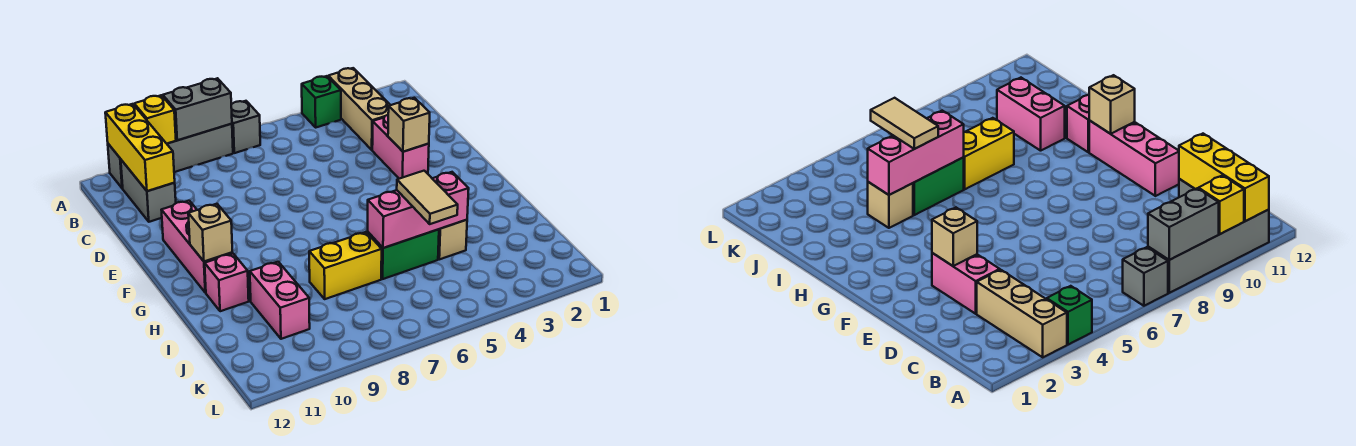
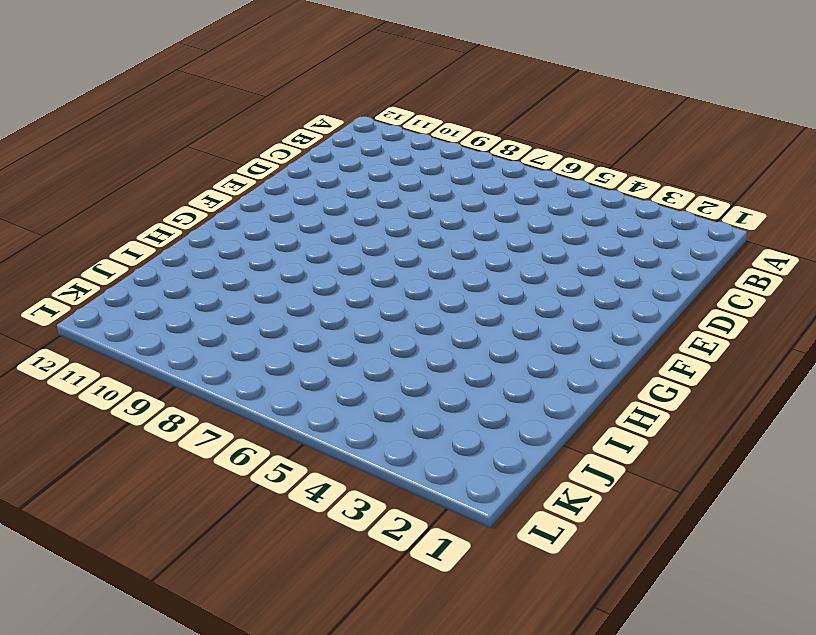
none -> tan brick A3:C3 level 1
none -> green brick A4 level 1
none -> grey brick A7 level 1

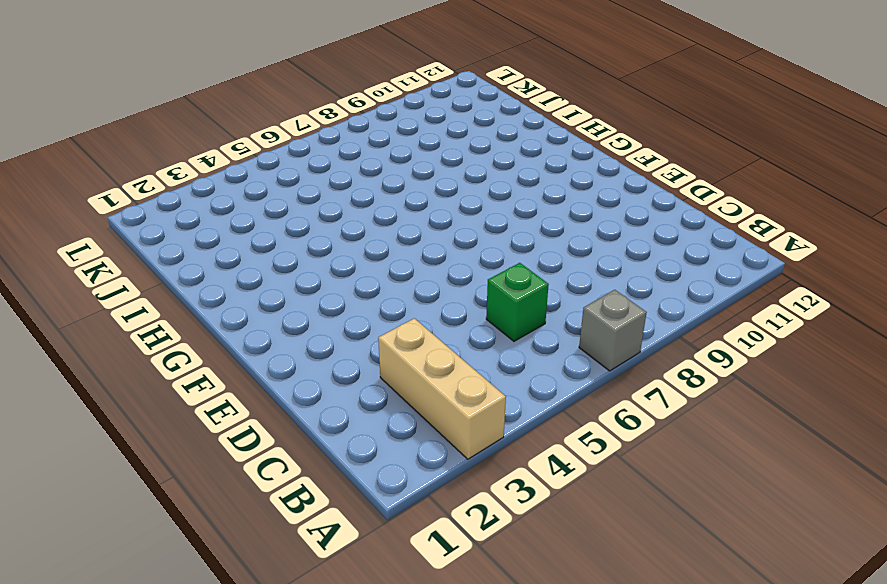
green brick C6 level 1 -> green brick A4 level 1
none -> grey brick A8:A11 level 1
none -> grey brick B11:C11 level 1
none -> pink brick D3:E3 level 1

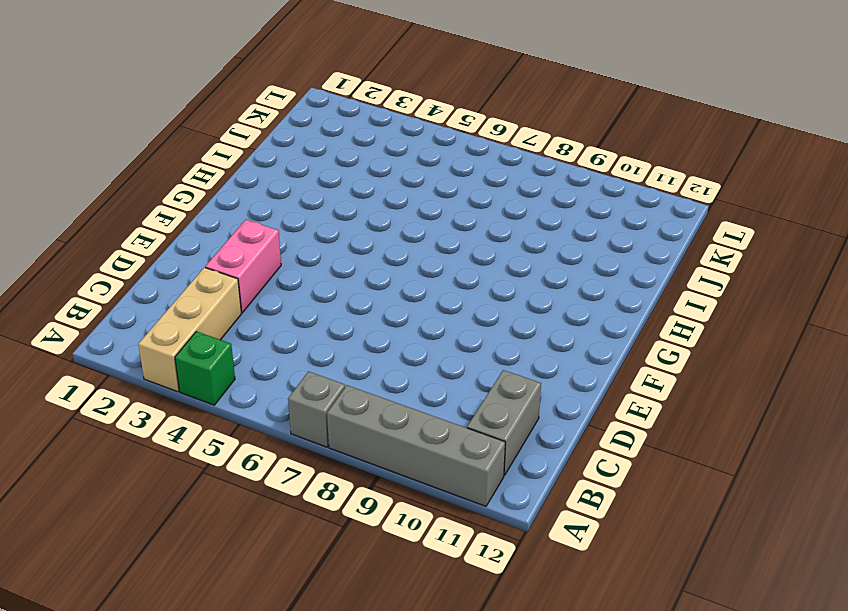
none -> pink brick E11:G11 level 1
none -> pink brick H11 level 1
none -> tan brick I4 level 1

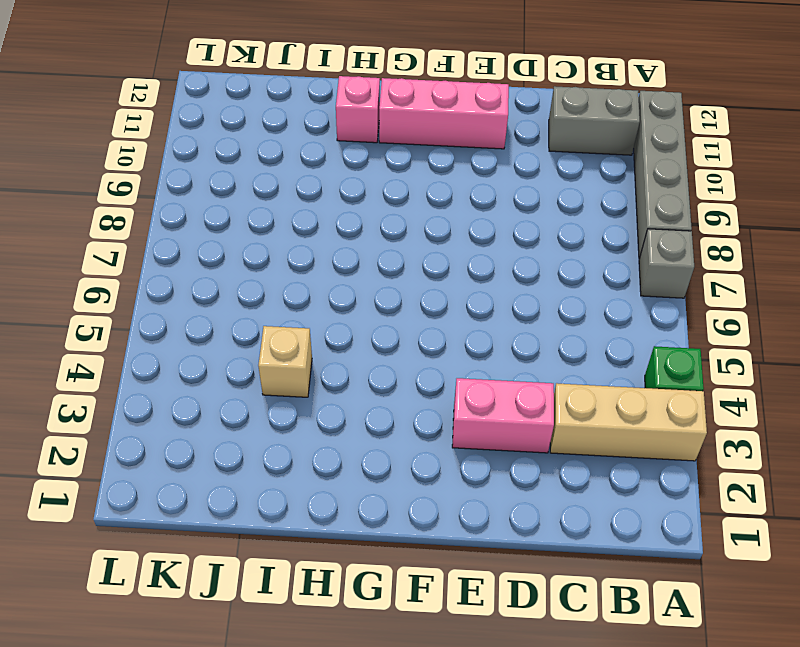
none -> green brick I5:I6 level 1
none -> yellow brick I7:I8 level 1
none -> pink brick I10:J10 level 1

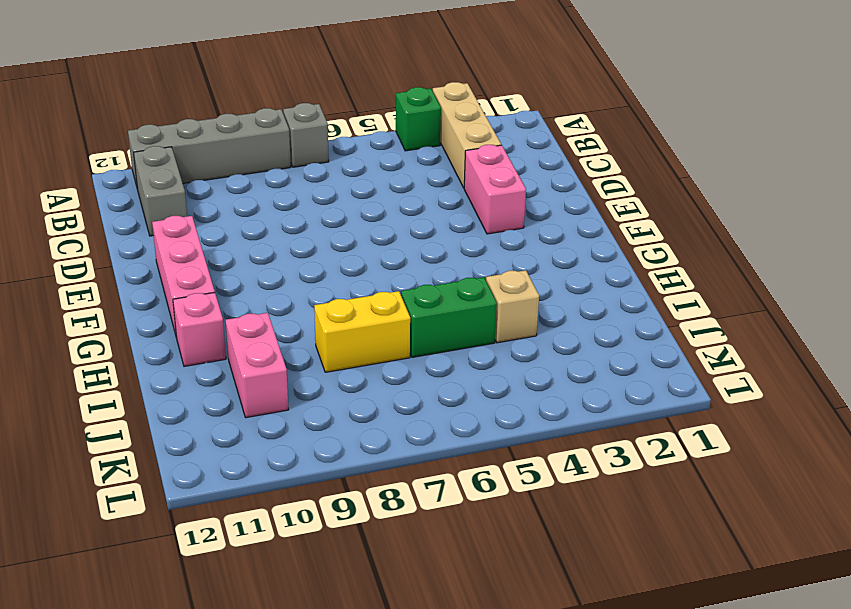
none -> grey brick A8:A9 level 2
none -> yellow brick A10 level 2
none -> yellow brick A11:C11 level 2

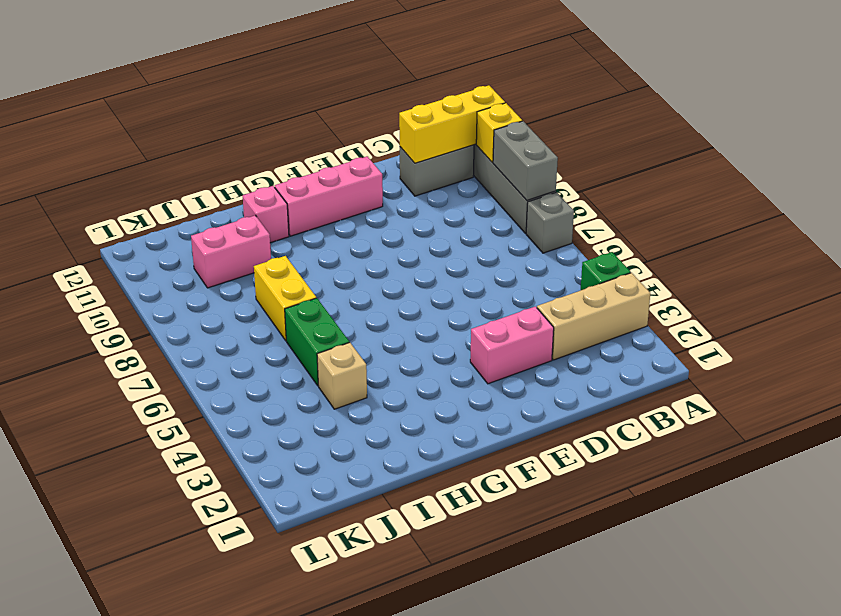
none -> tan brick E3 level 2
none -> tan brick G11 level 2
none -> pink brick I4:I6 level 2

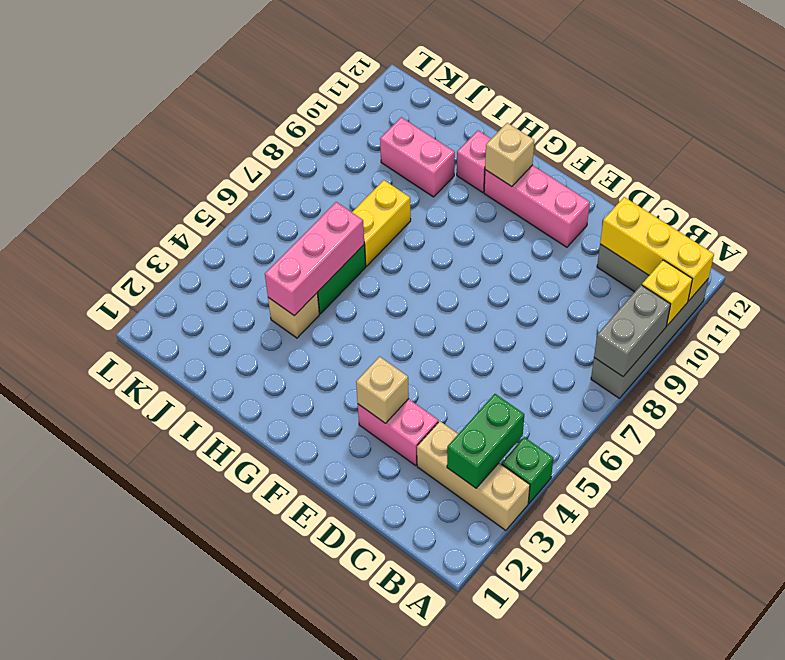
green brick B3:B4 level 2 -> none
none -> grey brick A7 level 1
none -> tan tile I5:J5 level 3

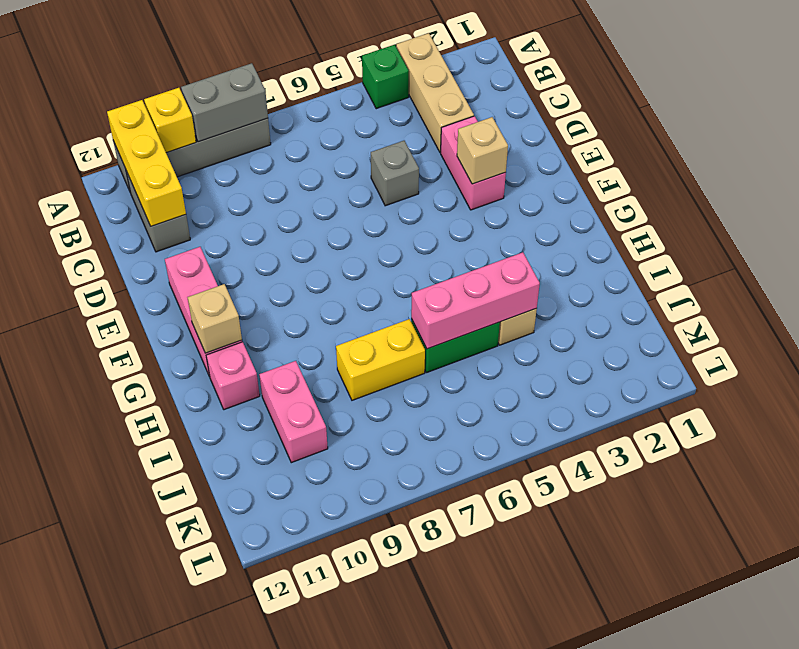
grey brick D5 level 1 -> grey brick A7 level 1
none -> tan tile I5:J5 level 3

